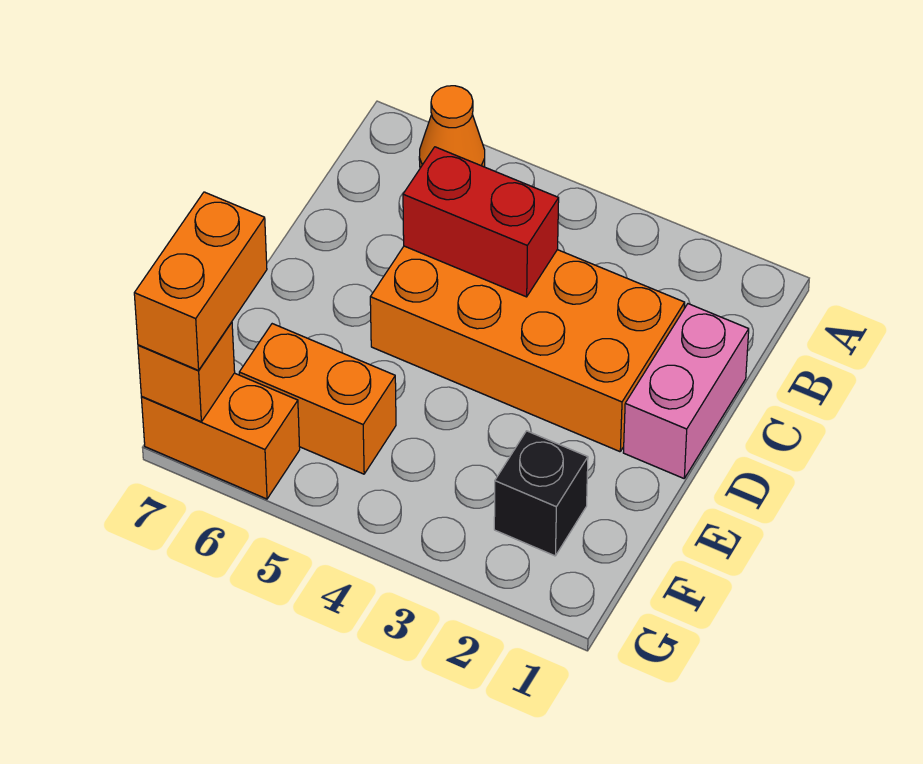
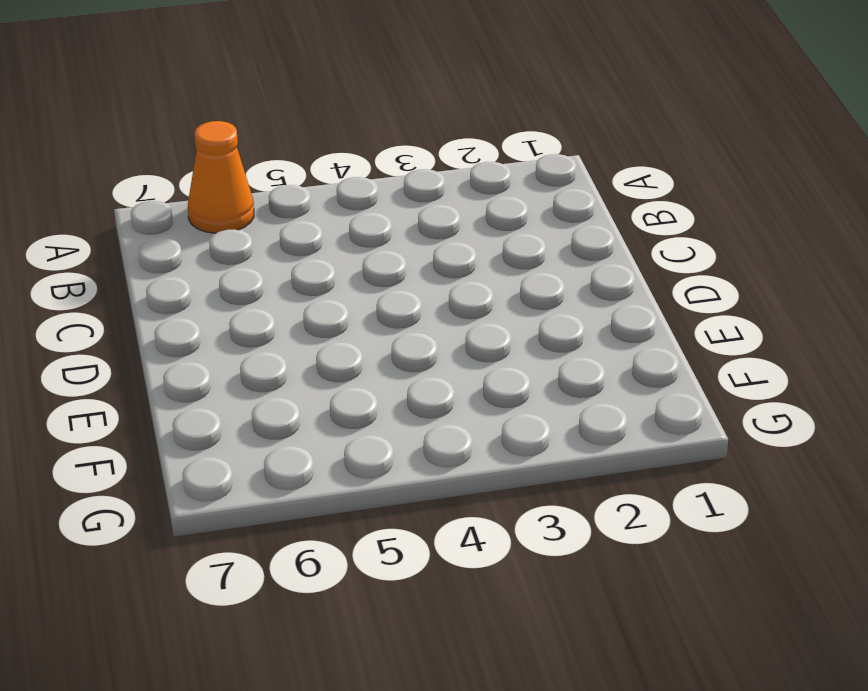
none -> pink brick C1:D1 level 1
none -> orange brick C2:D5 level 1

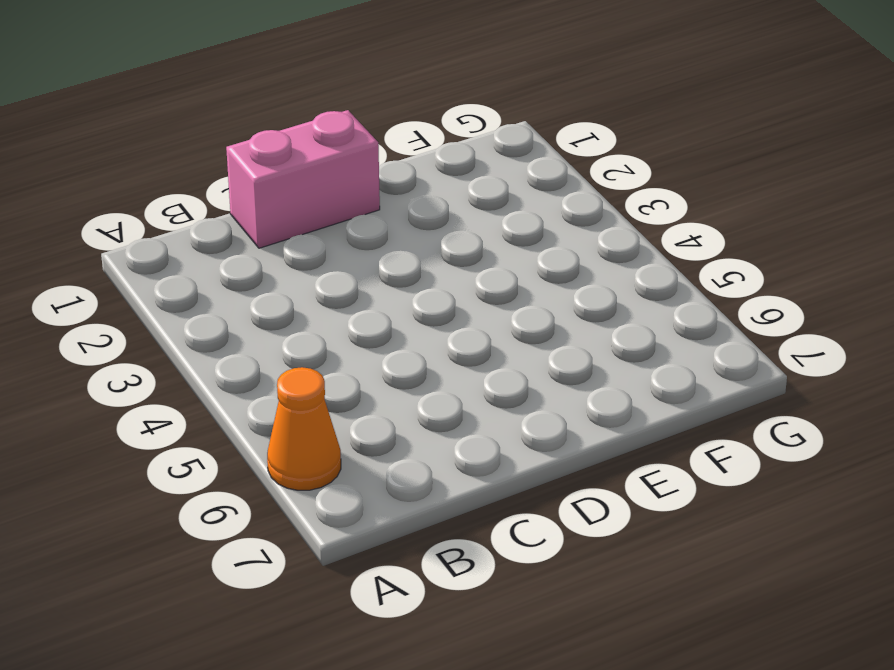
none -> orange brick C2:D5 level 1
none -> black brick F2 level 1

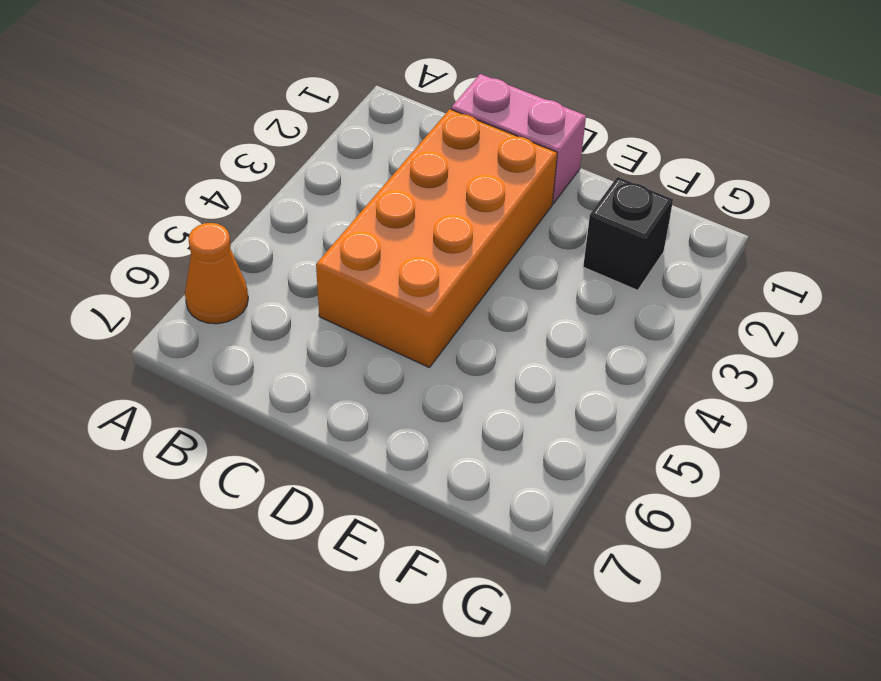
none -> orange brick F5:F6 level 1
none -> orange brick G6:G7 level 1

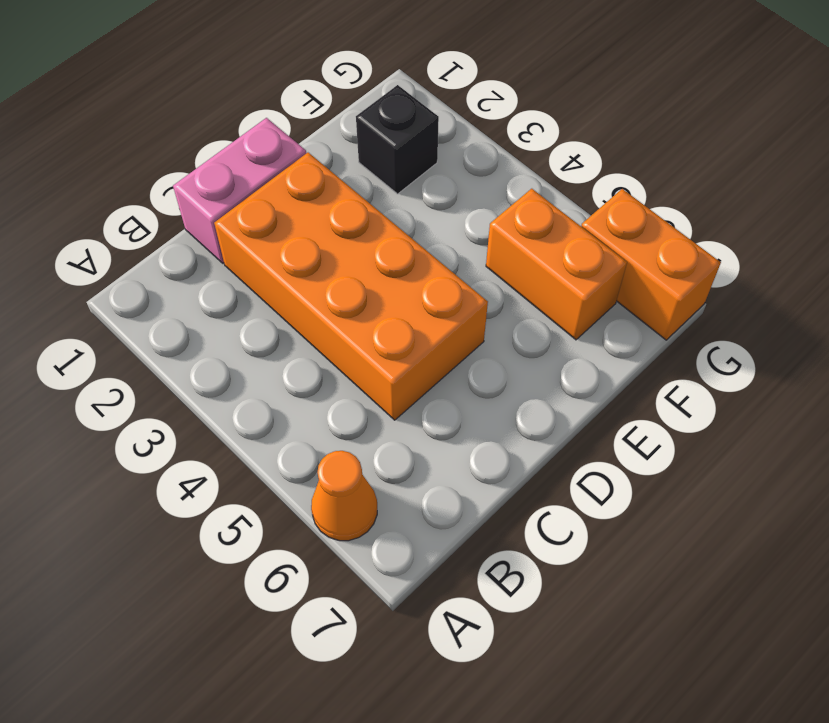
none -> red brick C4:C5 level 2
none -> orange brick G7 level 2

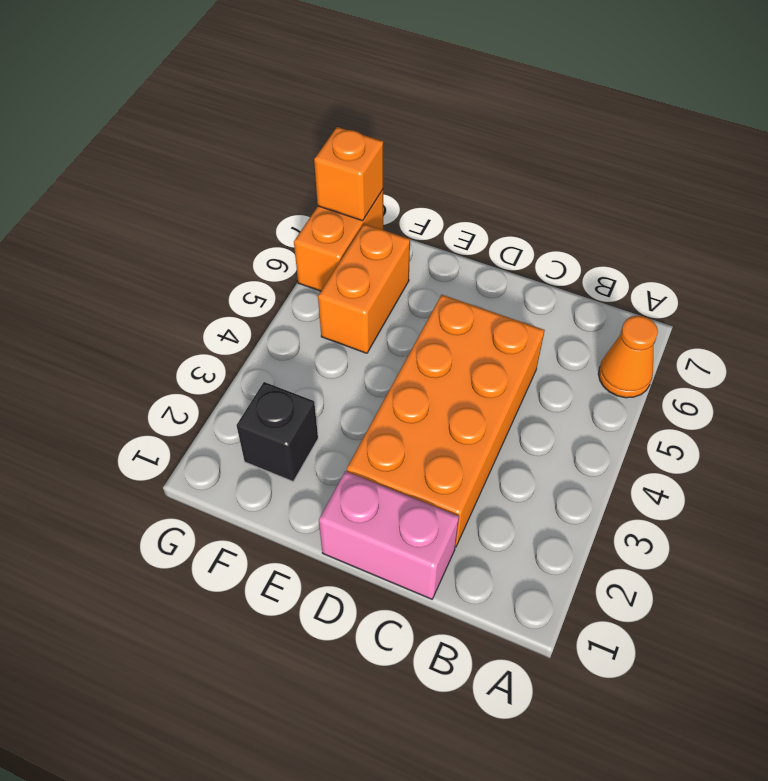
none -> red brick C4:C5 level 2
none -> orange brick F7:G7 level 3

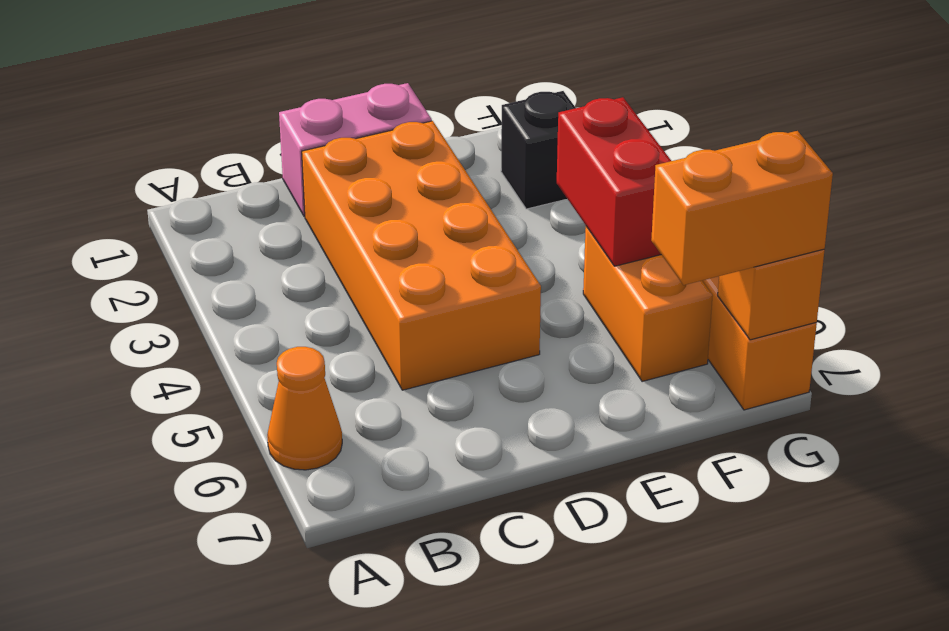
red brick F4:F5 level 2 -> red brick C4:C5 level 2

